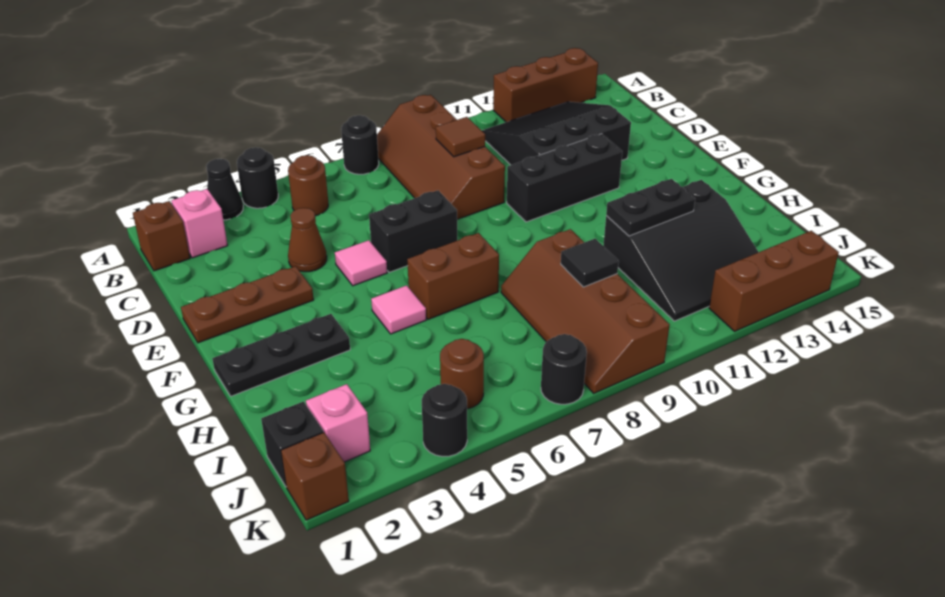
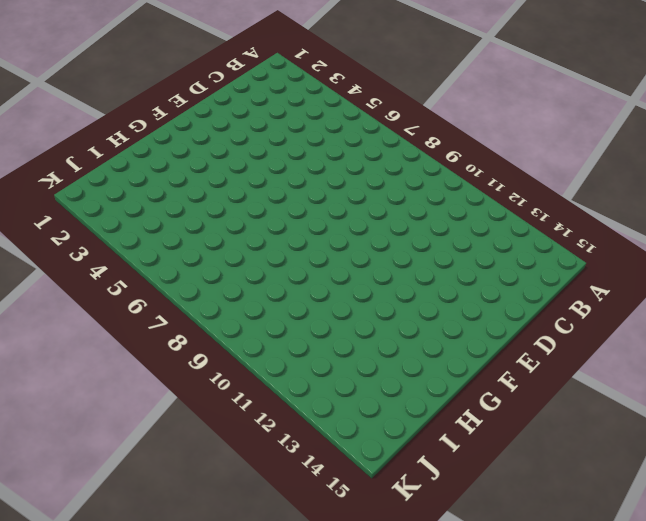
none -> black cone A3 level 1
none -> black round brick A4 level 1
none -> black round brick A7 level 1

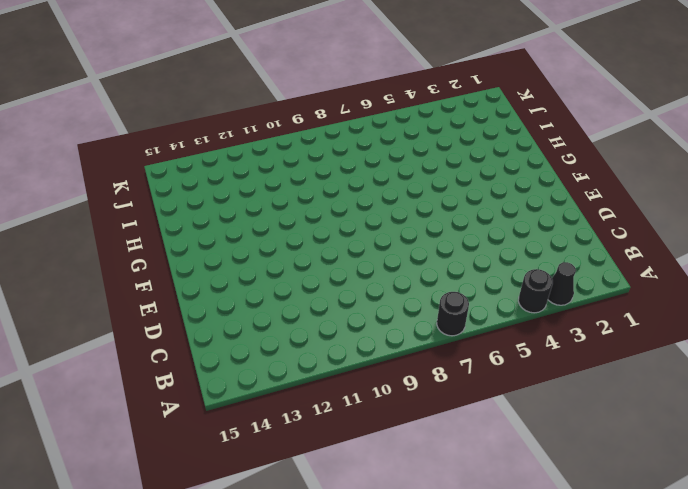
none -> brown slope A8:D9 level 1 top 9
none -> brown brick A12:A14 level 1
none -> brown brick B1 level 1

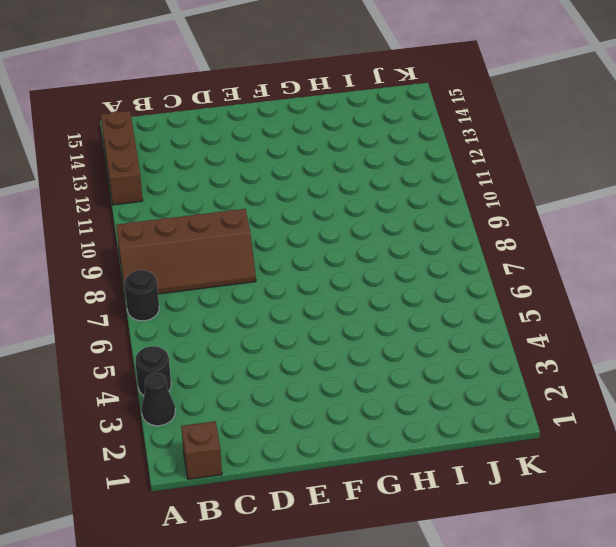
none -> pink brick B2 level 1
none -> brown round brick B5 level 1
none -> black slope B11:D13 level 1 top D

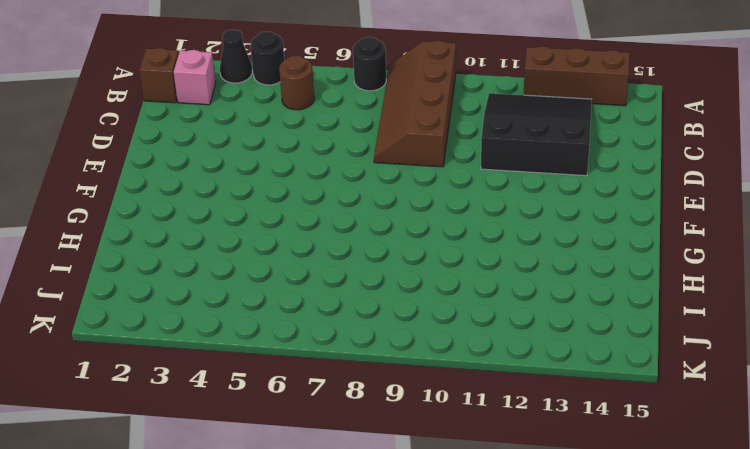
none -> brown cone D4 level 1
none -> brown plate E1:E3 level 1
none -> pink tile E5 level 1

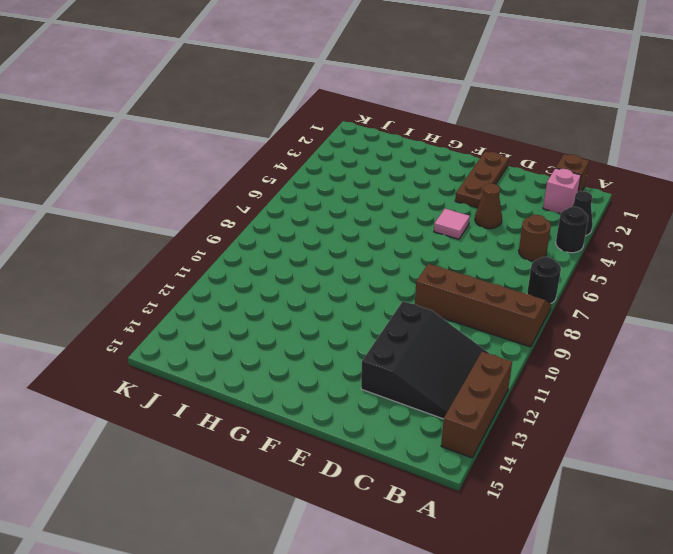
none -> black brick E6:E7 level 1
none -> black brick E10:E12 level 1
none -> black plate G1:G3 level 1

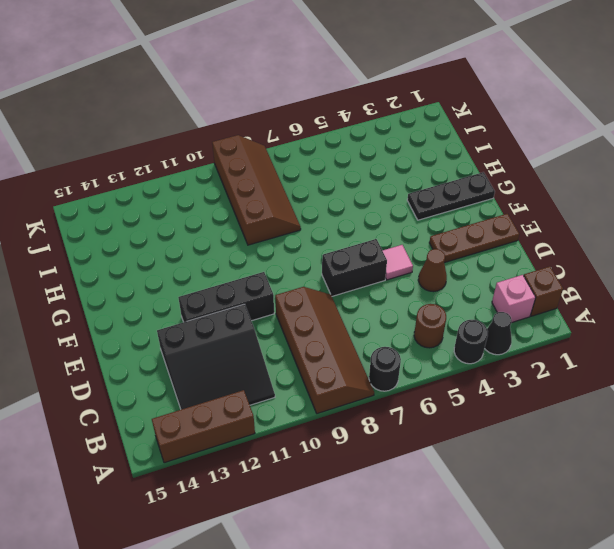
none -> pink tile G5 level 1
none -> brown brick G6:G7 level 1
none -> black slope H11:J13 level 1 top H

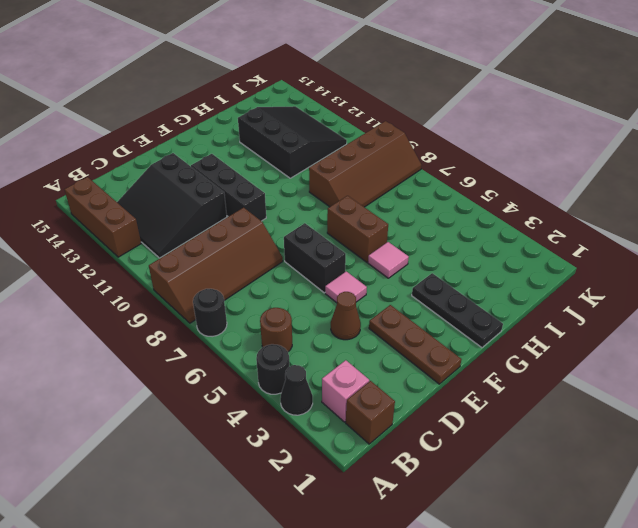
none -> black brick J1 level 1
none -> pink brick J2 level 1
none -> brown round brick J5 level 1

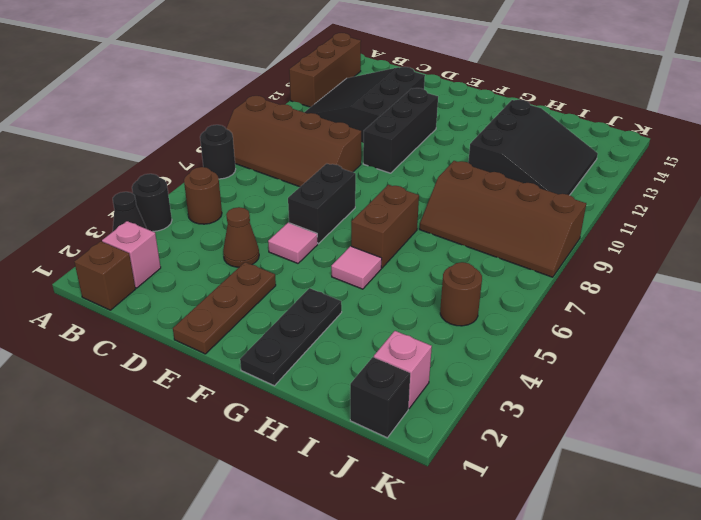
none -> brown brick K1 level 1
none -> black round brick K4 level 1
none -> black round brick K7 level 1

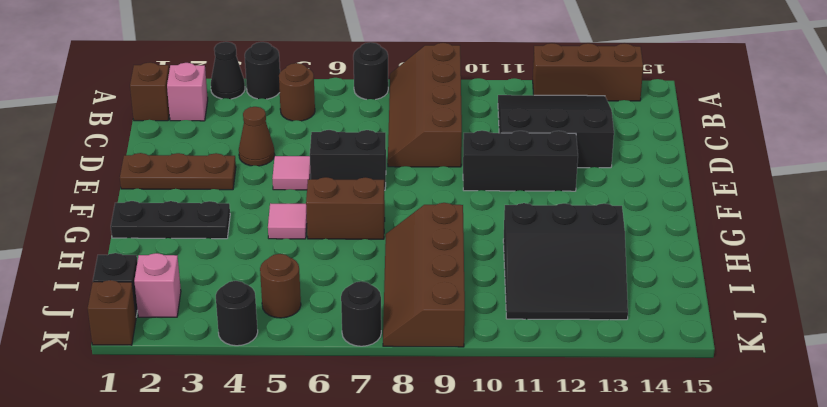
none -> brown brick K12:K14 level 1
none -> brown tile C9 level 2
none -> black plate H11:H12 level 2

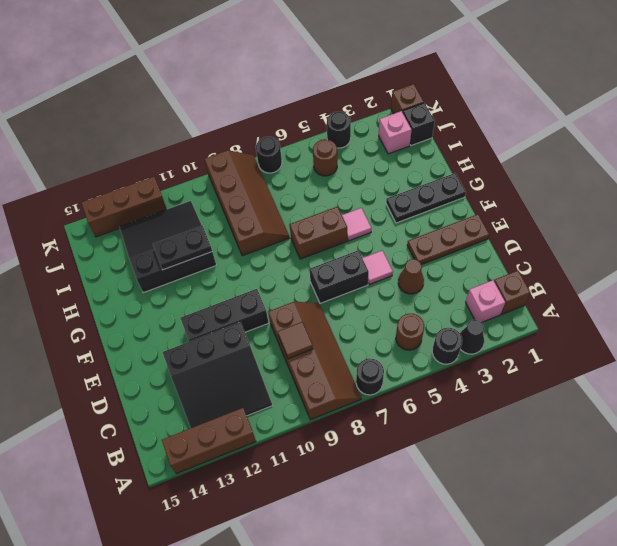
none -> black tile I9 level 2

